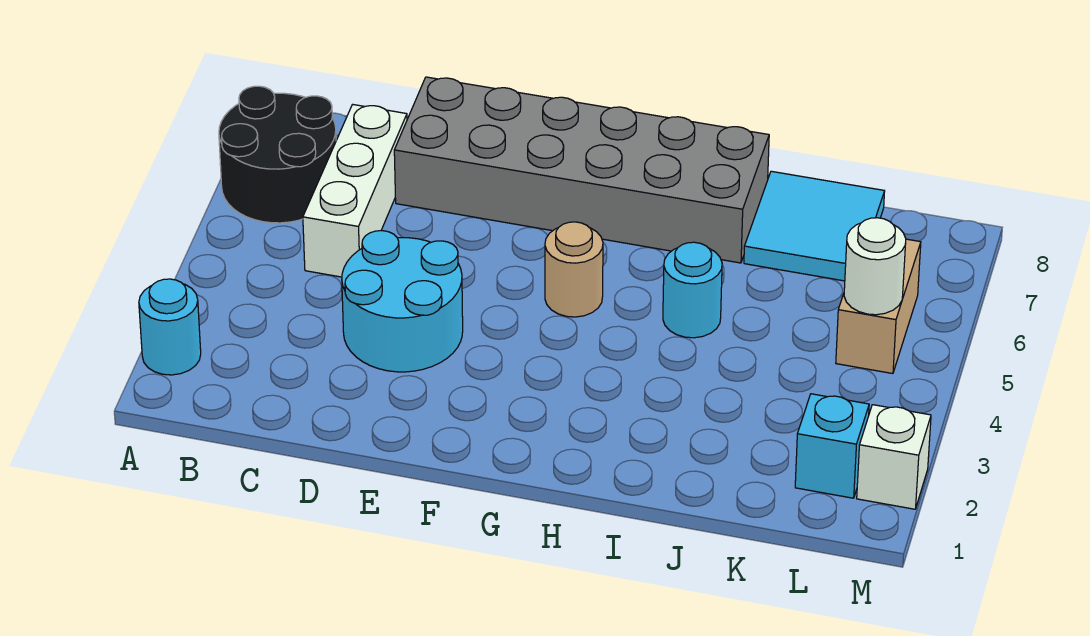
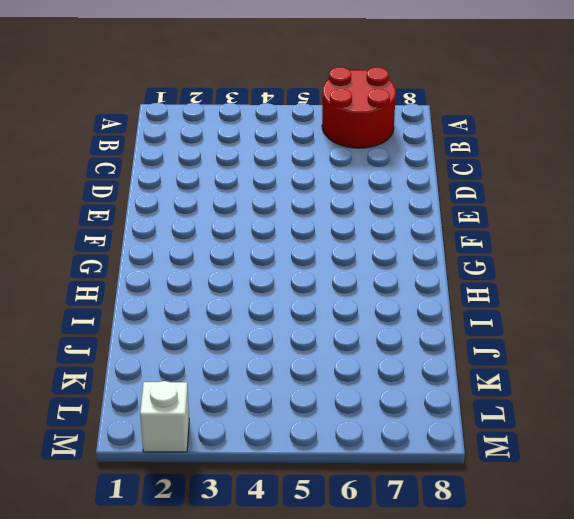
red round brick A6:B7 level 1 -> black round brick A6:B7 level 1
none -> cyan round brick A2 level 1
none -> white brick C5:C7 level 1
none -> cyan round brick D3:E4 level 1

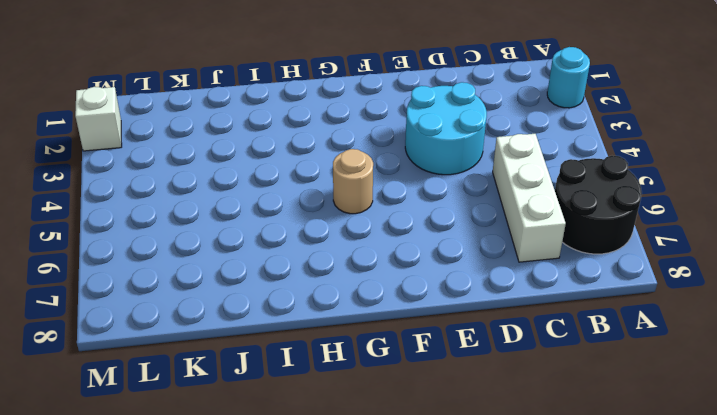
none -> grey brick D7:I8 level 1
none -> cyan round brick I5 level 1
none -> cyan tile J7:K8 level 1

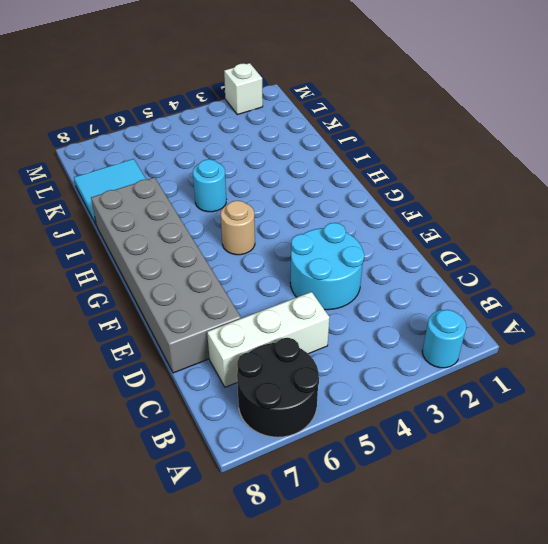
none -> cyan brick L2 level 1
none -> tan brick L5:L6 level 1
none -> white round brick L5 level 2

